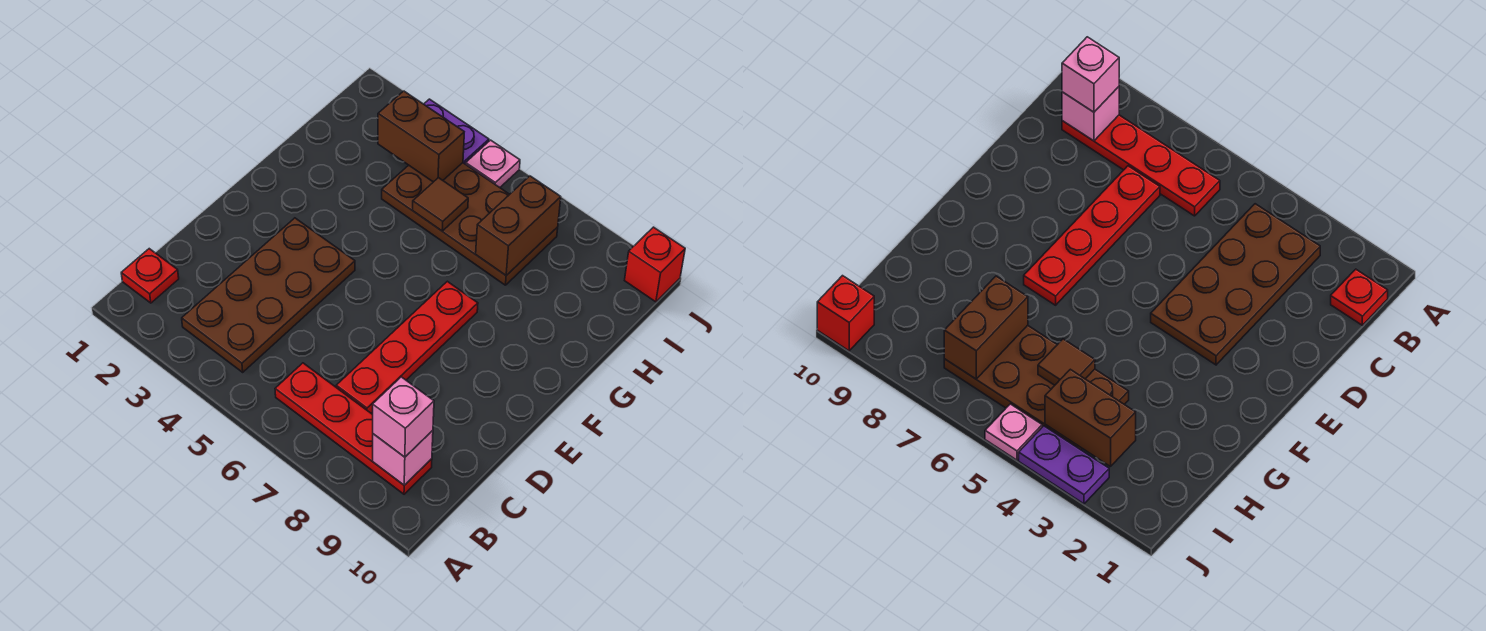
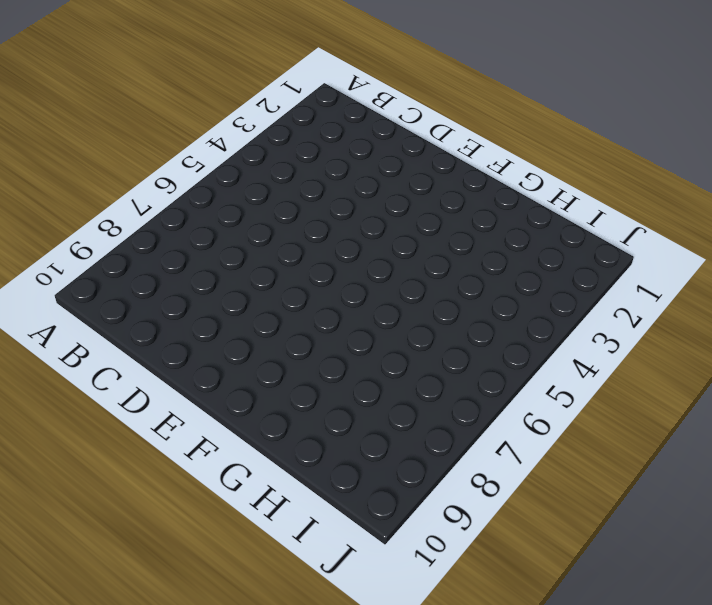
none -> red plate B1 level 1
none -> brown plate B3:E4 level 1
none -> red plate B6:B9 level 1

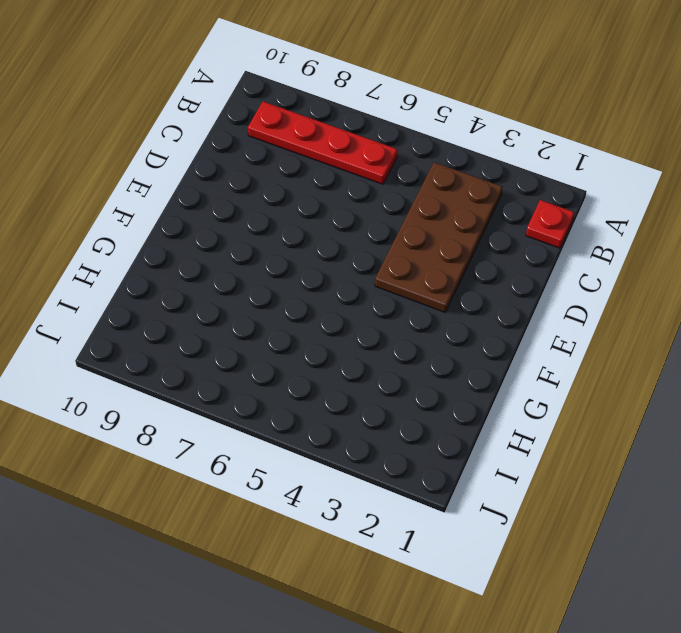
none -> red plate C7:F7 level 1
none -> brown plate H4:I7 level 1
none -> purple plate J3:J4 level 1

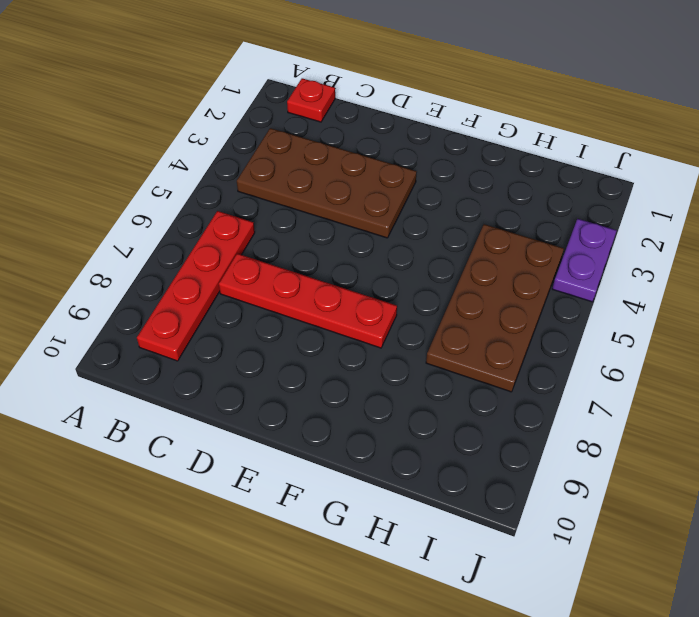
none -> pink plate J5 level 1
none -> red brick J10 level 1
none -> pink brick B9 level 2

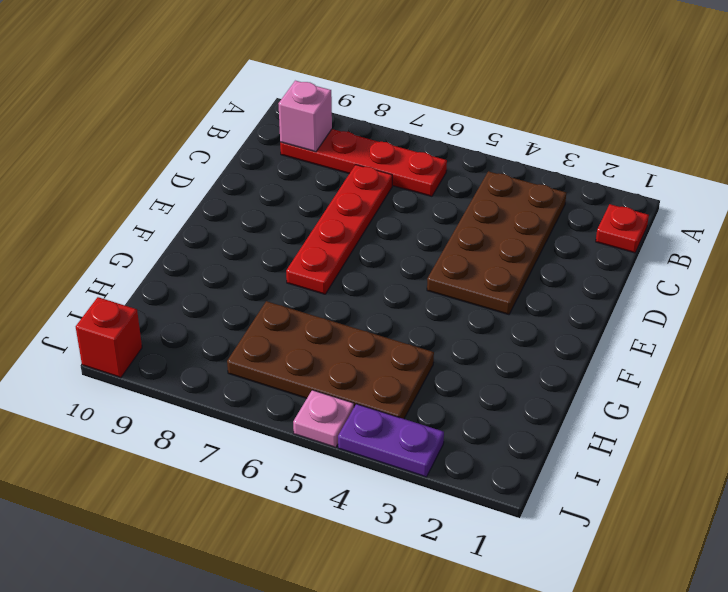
none -> brown tile H5 level 2
none -> brown brick H7:I7 level 2
none -> brown brick I3:I4 level 2

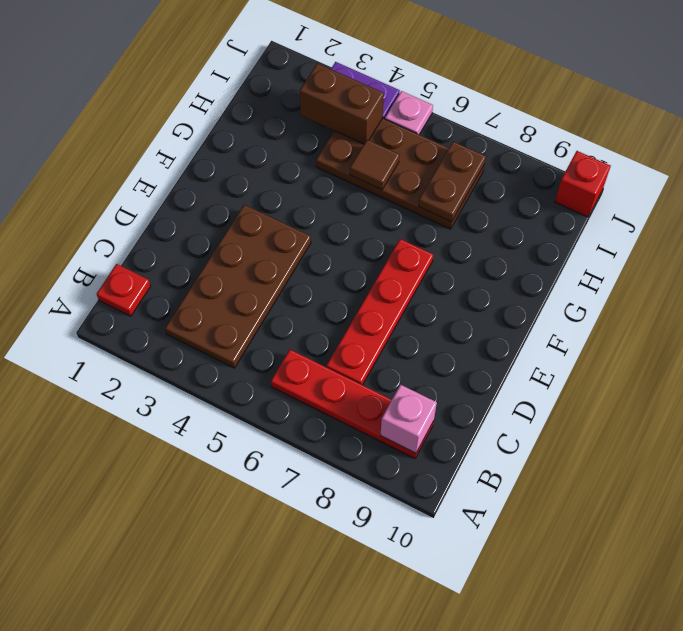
brown plate H7:I7 level 2 -> brown brick H7:I7 level 2
none -> pink brick B9 level 3

